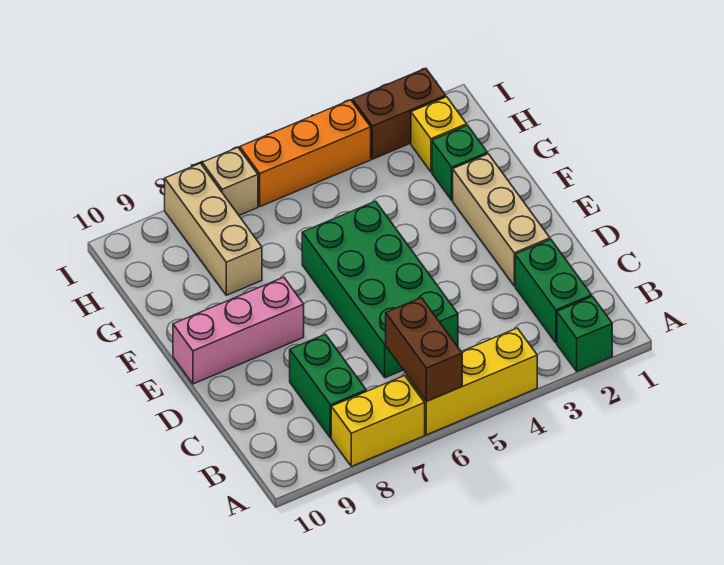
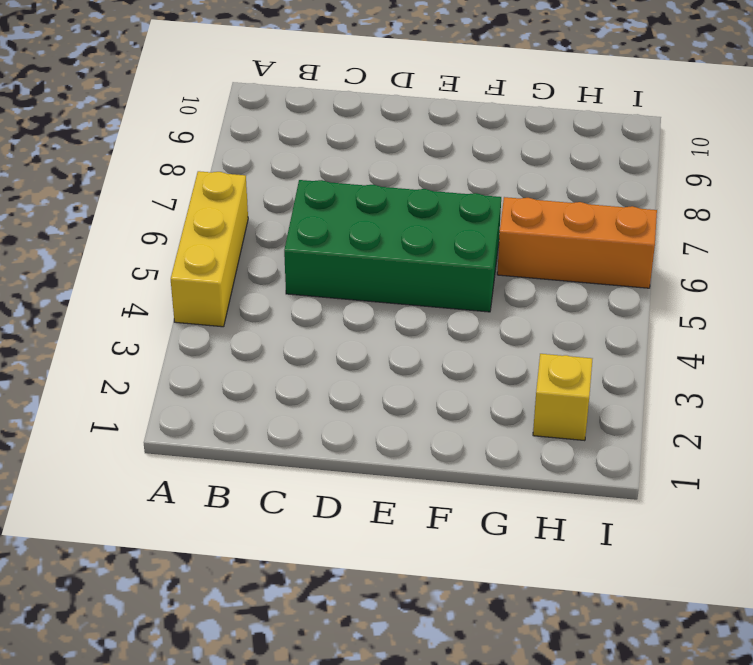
orange brick G6:I6 level 1 -> orange brick I4:I6 level 1
none -> green brick A2 level 1
none -> yellow brick A7:A8 level 1
none -> green brick B2:C2 level 1

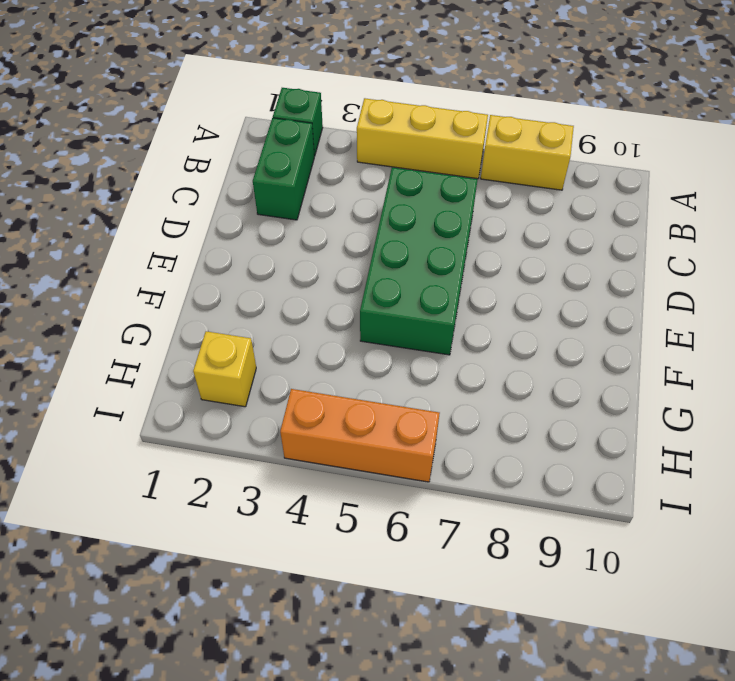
none -> green brick B8:C8 level 1
none -> tan brick D2:F2 level 1
none -> pink brick E8:E10 level 1

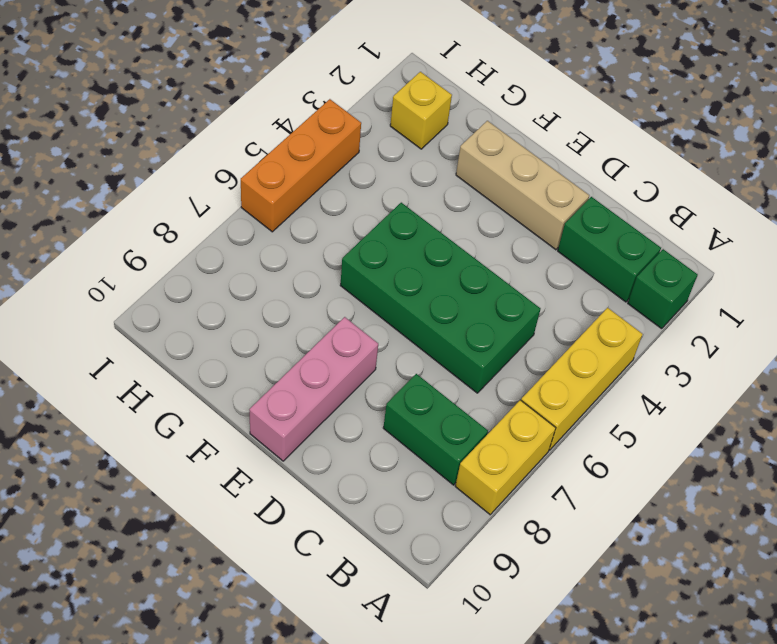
none -> green brick G2 level 1
none -> tan brick G8:I8 level 1
none -> brown brick I2:I3 level 1

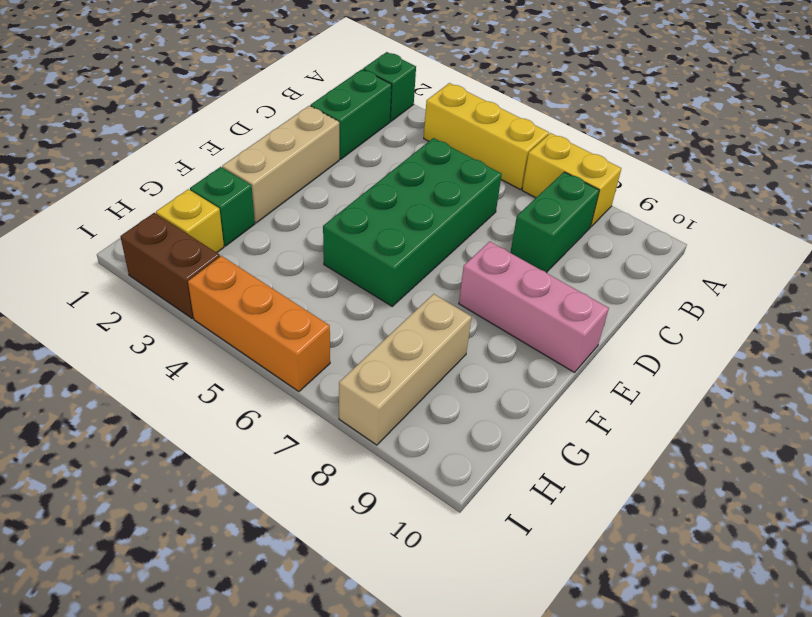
none -> tan brick I7 level 1
none -> brown brick A6:B6 level 2

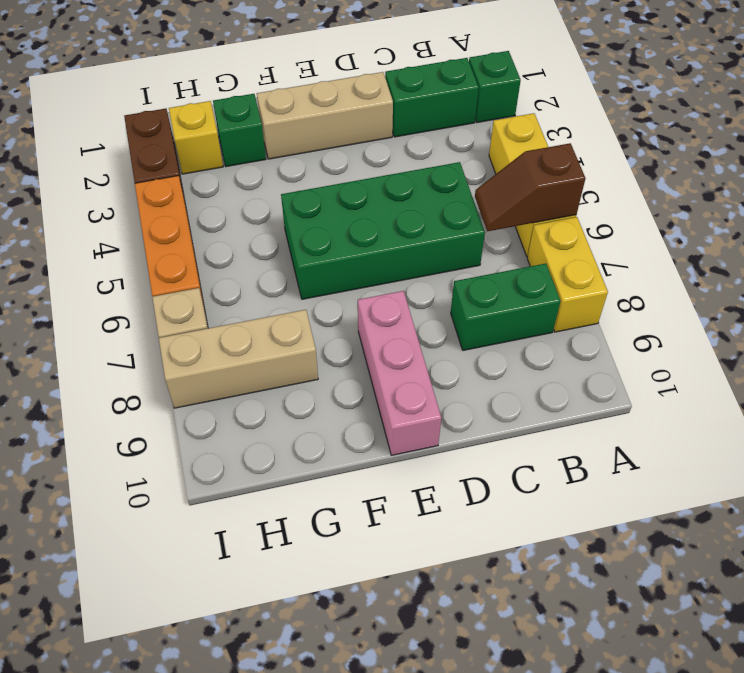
brown slope A6:B6 level 2 top A -> brown brick A6:B6 level 2

